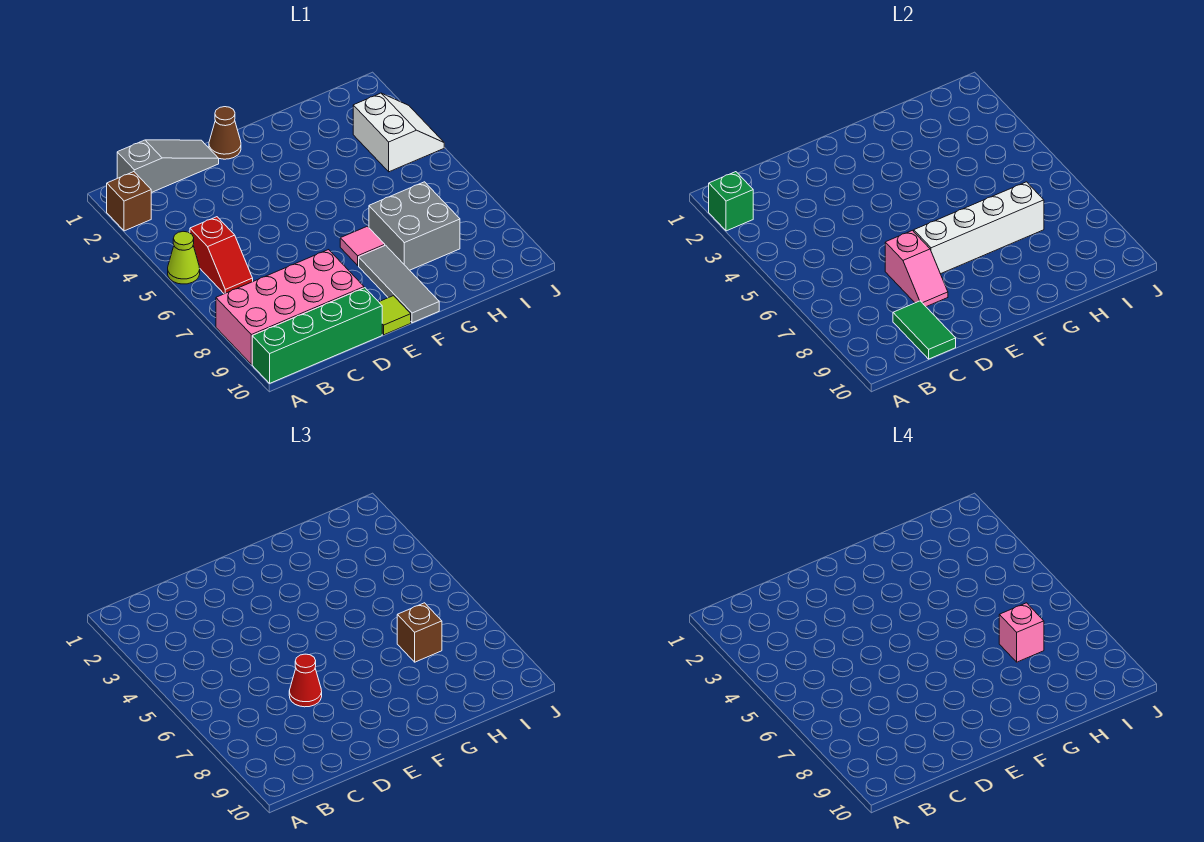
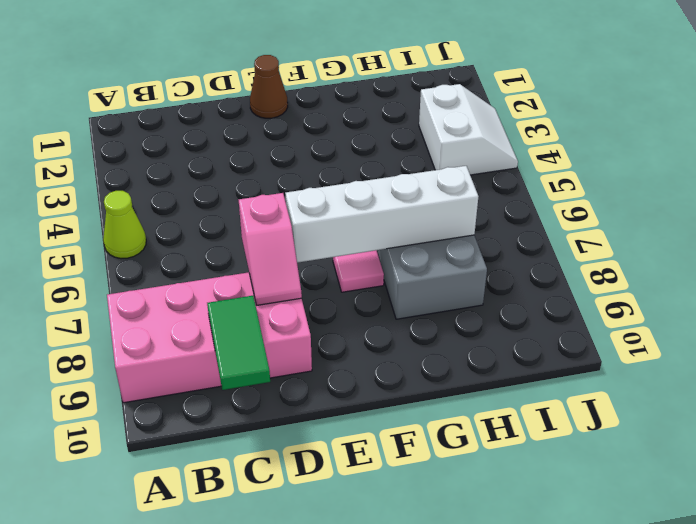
none -> brown brick A2 level 1
none -> green brick A10:D10 level 1
none -> grey slope B1:D1 level 1 top B

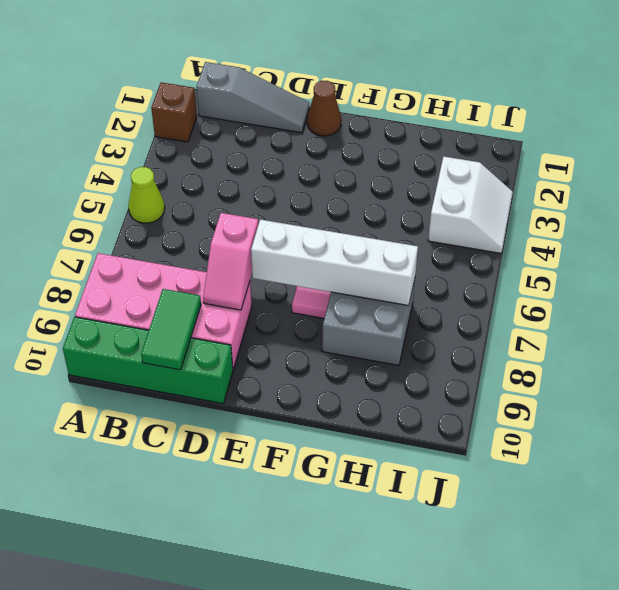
none -> red slope B5:B6 level 1 top 5
none -> lime tile E10 level 1
none -> grey tile F8:F10 level 1

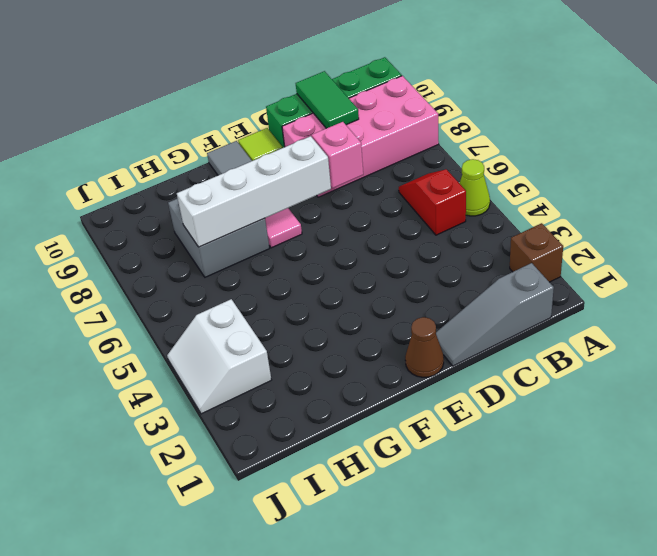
none -> green brick A2 level 2
none -> red cone D7 level 3
none -> brown brick H7 level 3

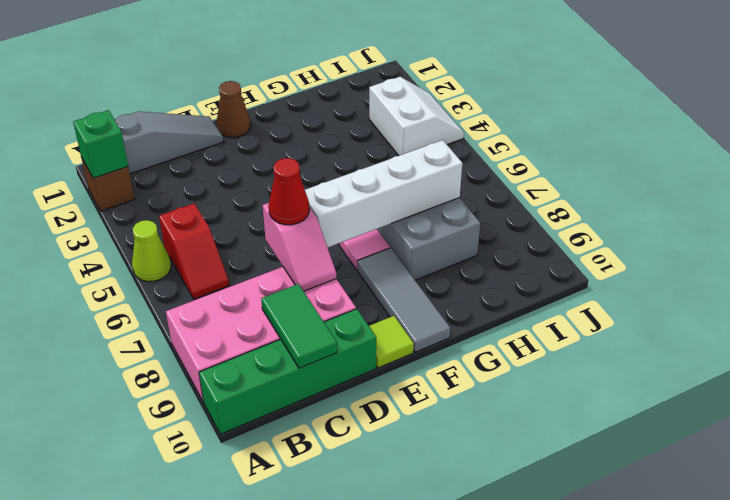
none -> brown brick H7 level 3
none -> pink brick H7 level 4

